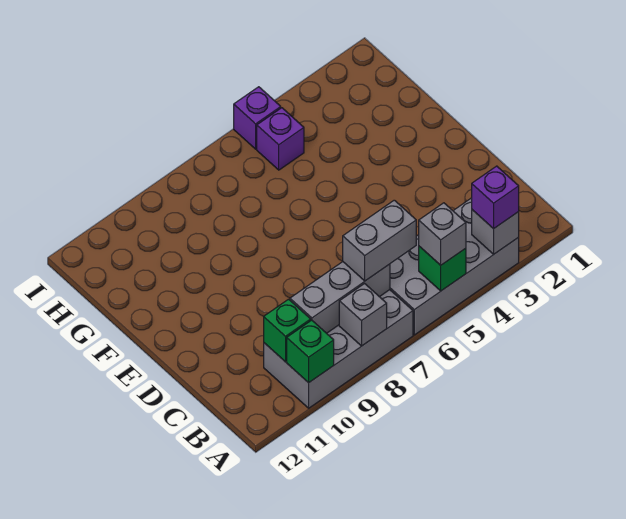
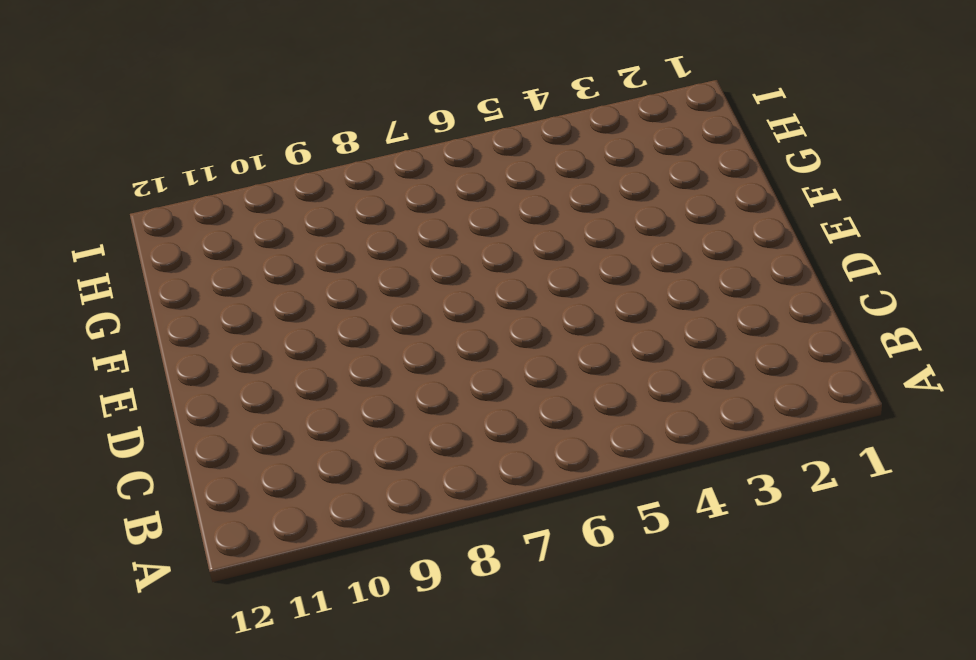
none -> grey brick A3:B6 level 1
none -> grey brick A7:B10 level 1
none -> purple brick H5 level 1

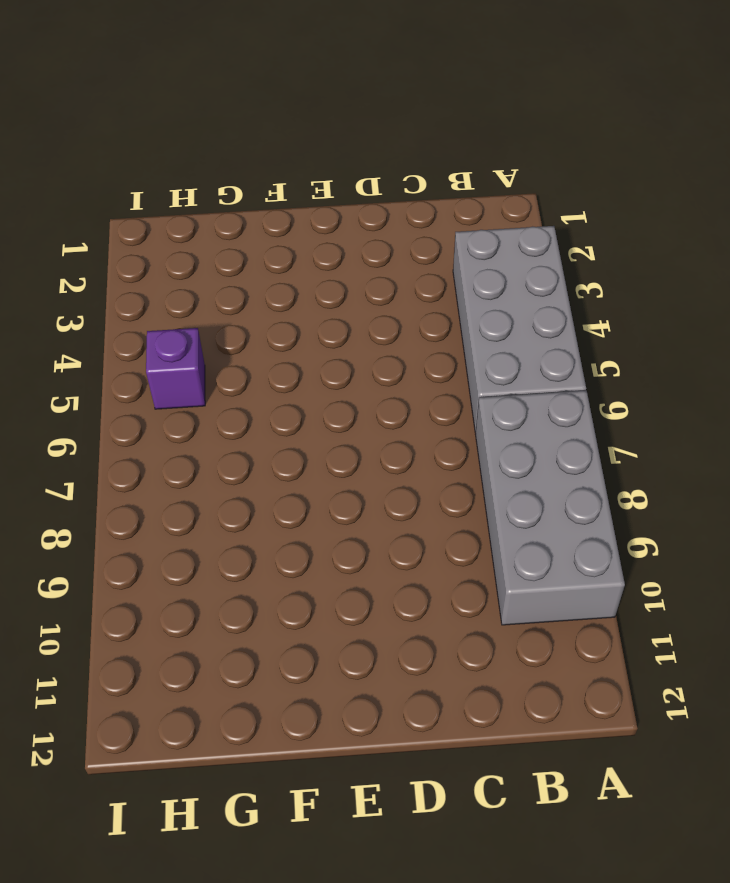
none -> purple brick I5 level 1
none -> grey brick A3 level 2
none -> green brick A5 level 2

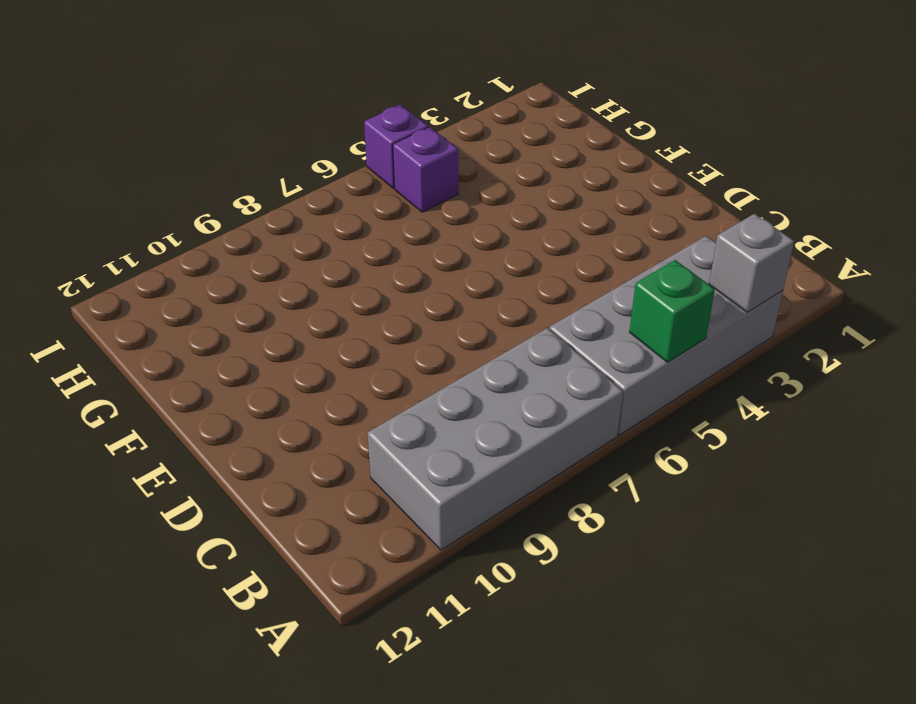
none -> grey brick A8 level 2
none -> green brick A10 level 2
none -> grey brick B7:B9 level 2

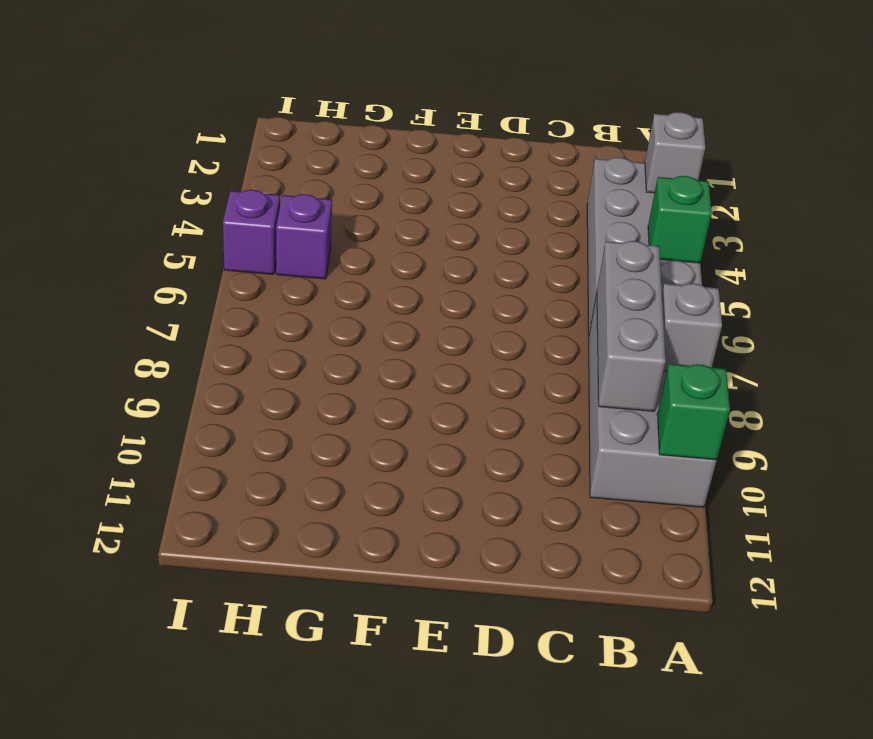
none -> green brick B10 level 2
none -> purple brick A3 level 3
none -> grey brick A5 level 3

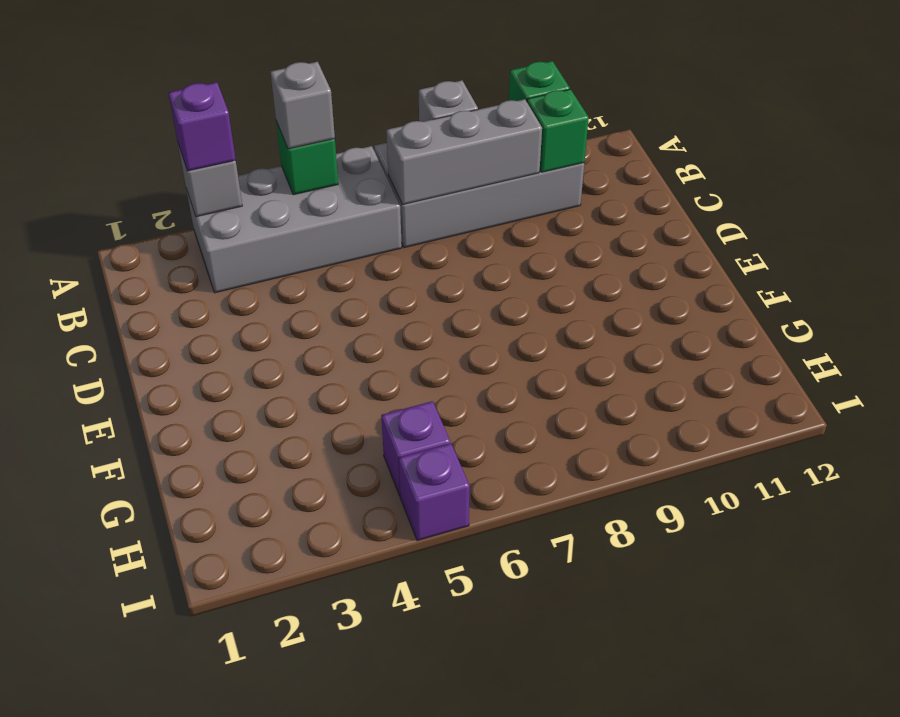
none -> grey brick B6:B7 level 3

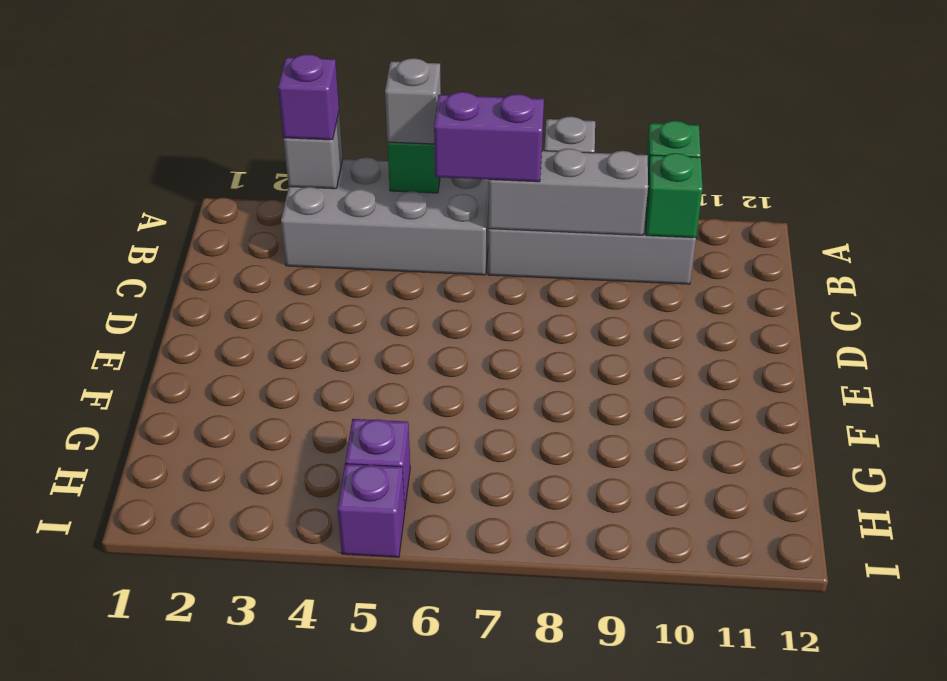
purple brick B6:B7 level 3 -> grey brick B6:B7 level 3

